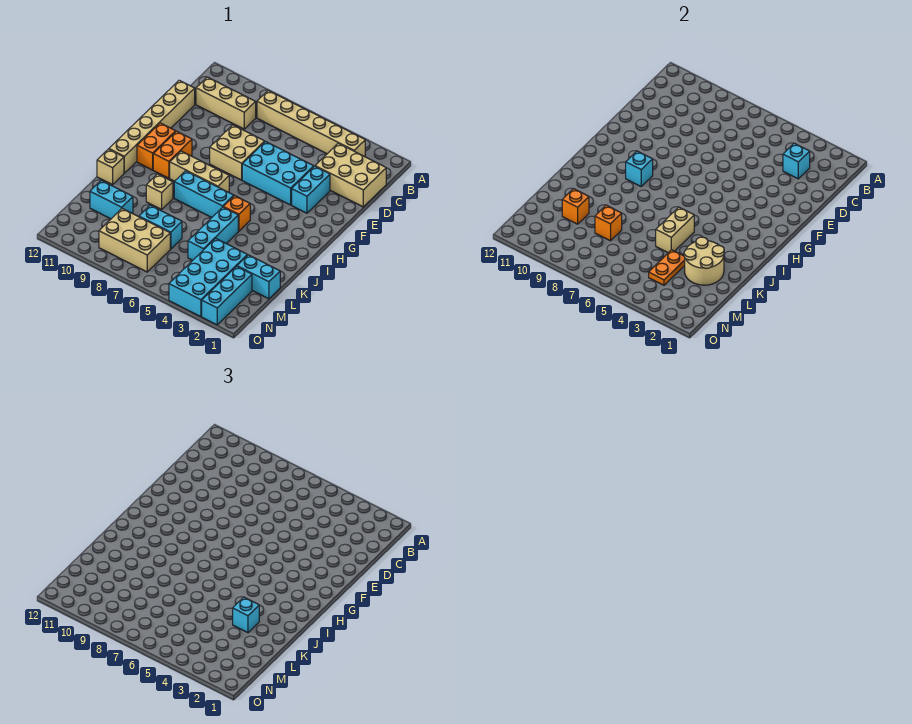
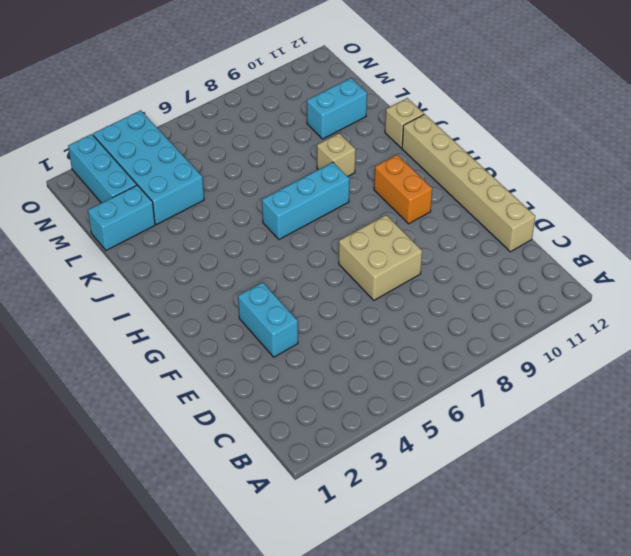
none -> tan brick B3:B8 level 1
none -> tan brick C1:D3 level 1
none -> tan brick C9:C11 level 1

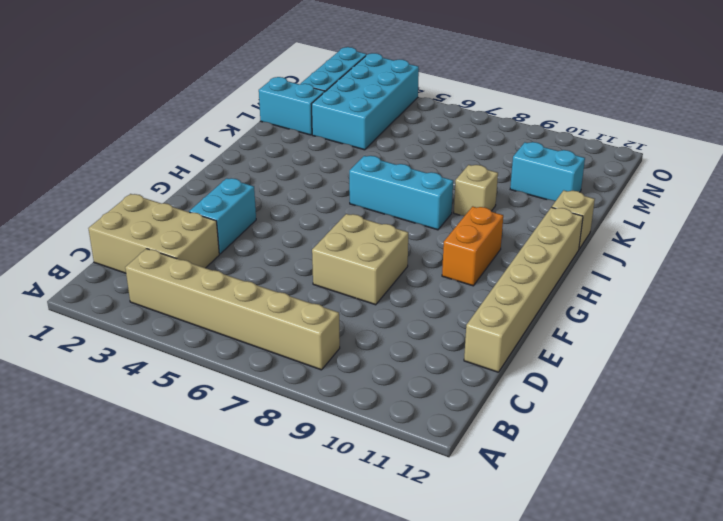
none -> tan brick C9:C11 level 1
none -> cyan brick E4:F6 level 1
none -> orange brick G11:H11 level 1

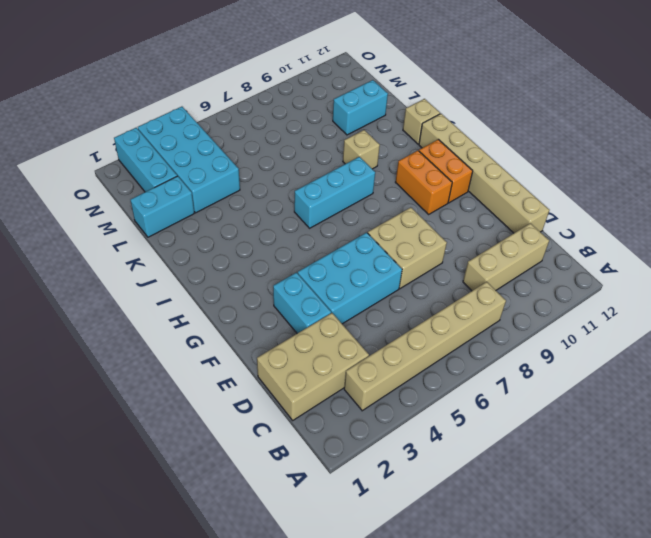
none -> tan brick H7:H9 level 1
none -> orange brick I5 level 1
none -> cyan brick J5:L5 level 1

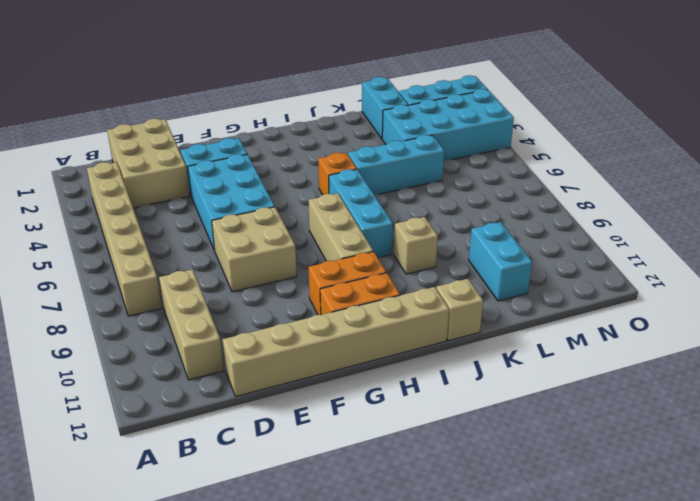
none -> cyan brick L7:L8 level 1
none -> tan brick M7:N9 level 1
none -> cyan brick C3 level 2

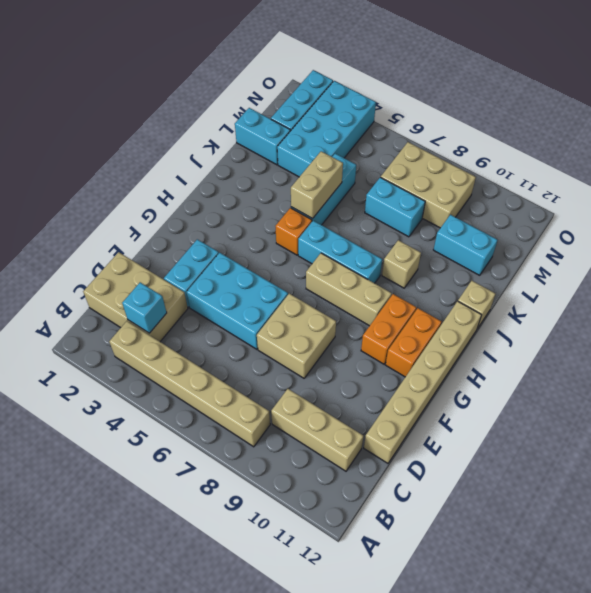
none -> cyan brick H9 level 2
none -> tan round brick K2:L3 level 2
none -> orange plate L4:M4 level 2

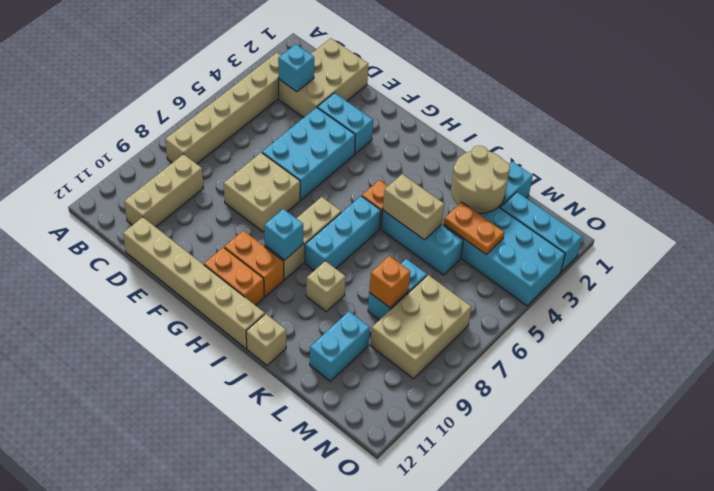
none -> orange brick L10 level 2
none -> cyan brick K3 level 3

